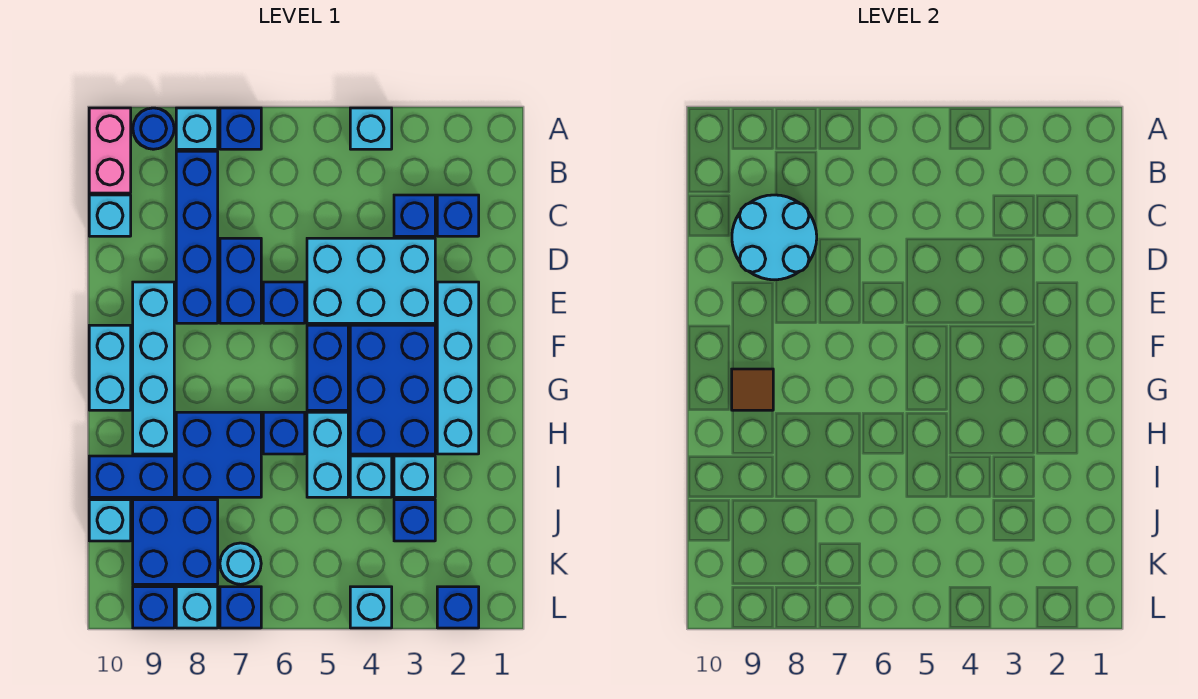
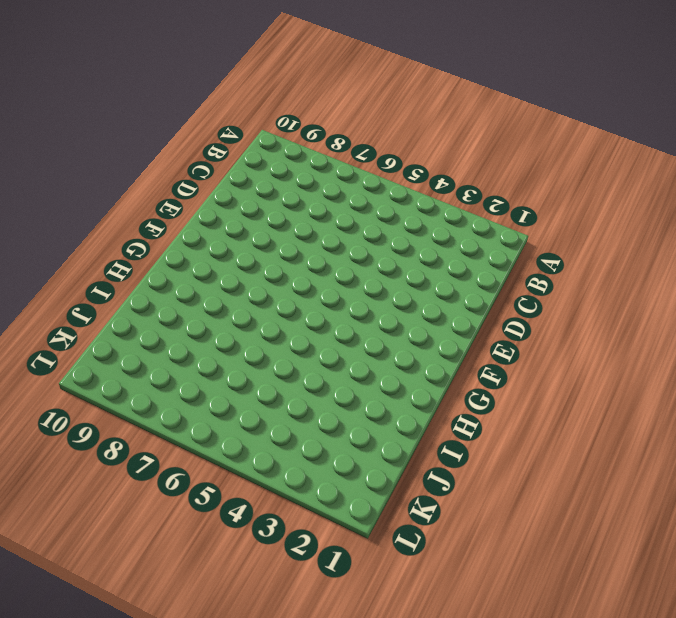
none -> cyan brick A4 level 1
none -> blue brick A7 level 1
none -> cyan brick A8 level 1
none -> blue round brick A9 level 1

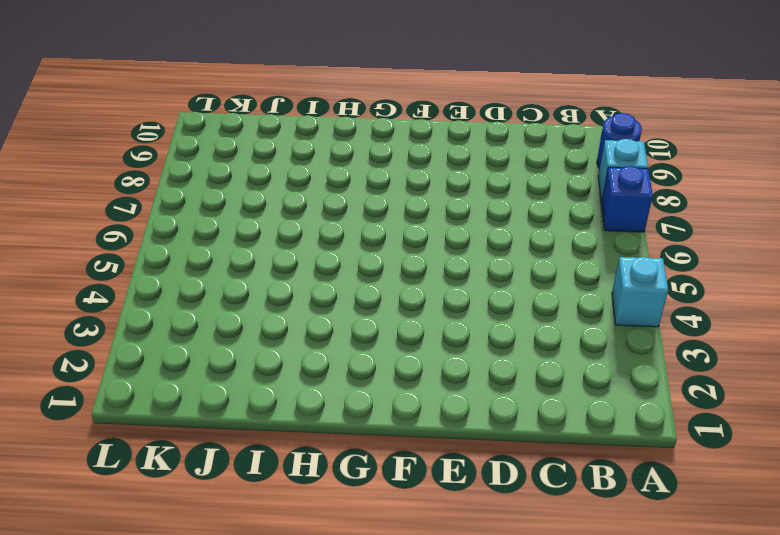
none -> pink brick A10:B10 level 1
none -> blue brick B8:E8 level 1
none -> blue brick C2 level 1
none -> blue brick C3 level 1

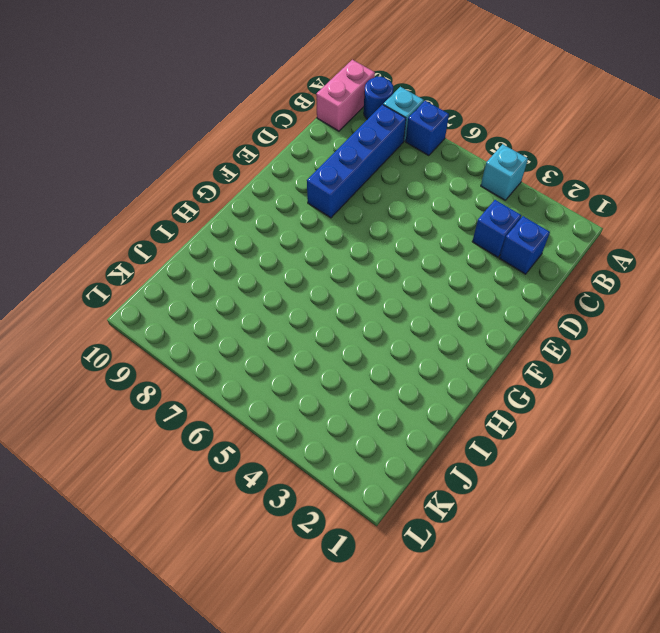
none -> cyan brick C10 level 1
none -> cyan brick D3:E5 level 1
none -> blue brick D7:E7 level 1
none -> cyan brick E2:H2 level 1

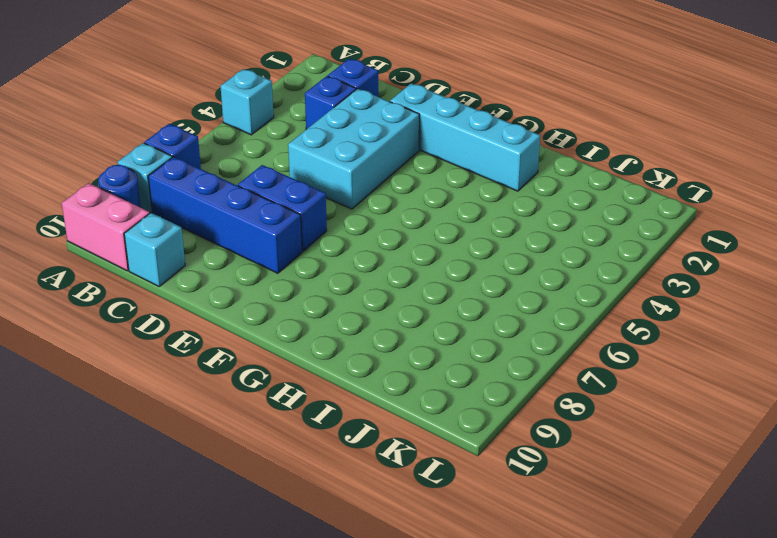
none -> blue brick E6 level 1
none -> cyan brick E9:H9 level 1
none -> blue brick F3:H4 level 1
none -> blue brick F5:G5 level 1

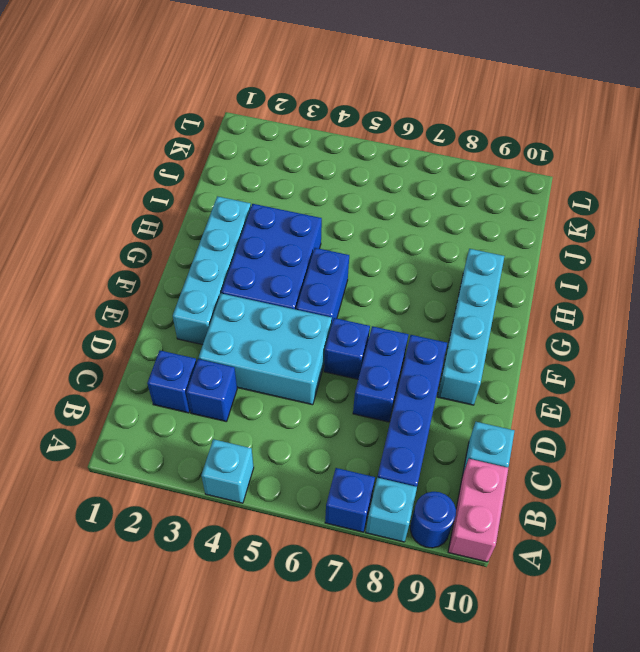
none -> cyan brick F10:G10 level 1
none -> cyan brick H5:I5 level 1
none -> blue brick H6 level 1
none -> blue brick H7:I8 level 1

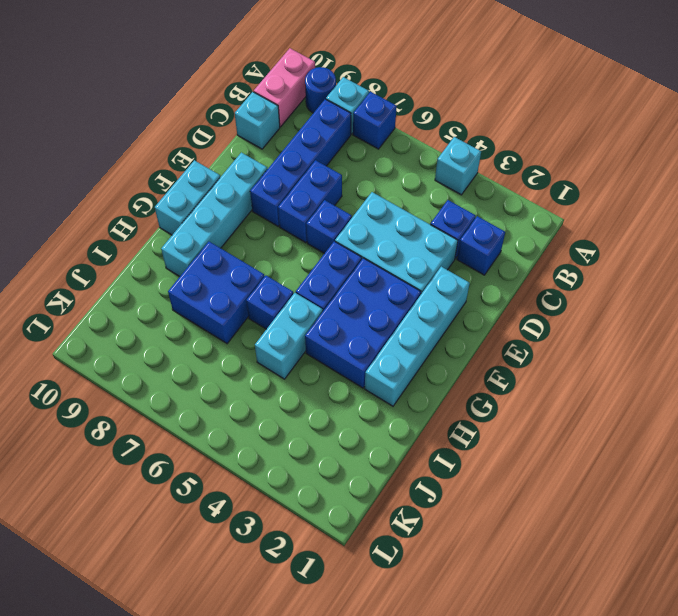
none -> cyan brick I3 level 1
none -> cyan brick I4 level 1
none -> blue brick I9:I10 level 1
none -> blue brick J3 level 1

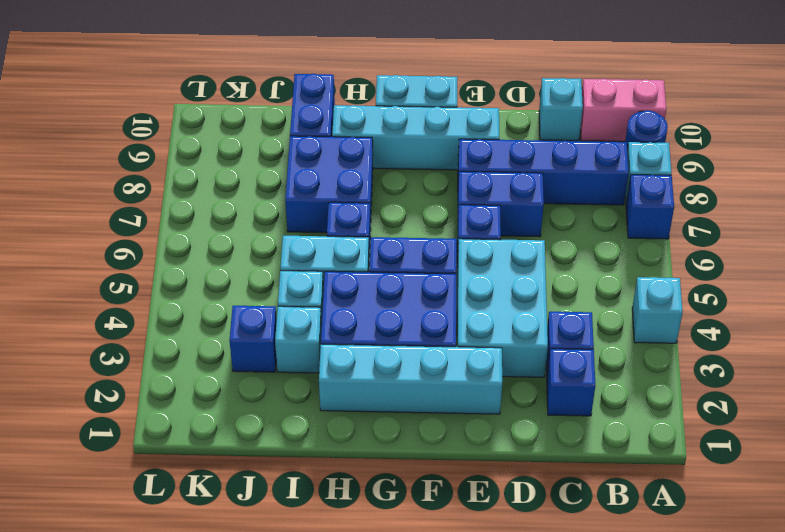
none -> blue brick J8:K9 level 1
none -> cyan brick J10 level 1
none -> cyan round brick K7 level 1
none -> blue brick L2 level 1

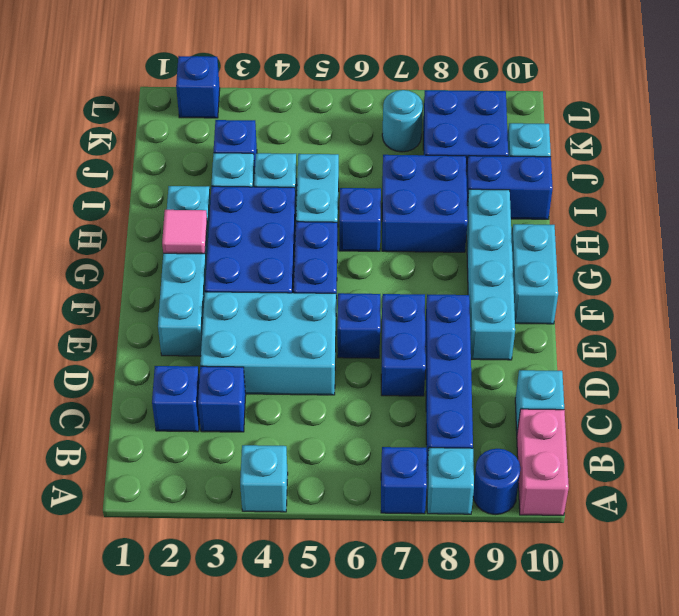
pink tile G2 level 2 -> none
none -> cyan brick L4 level 1
none -> blue brick L7 level 1
none -> cyan brick L8 level 1
none -> blue brick L9 level 1

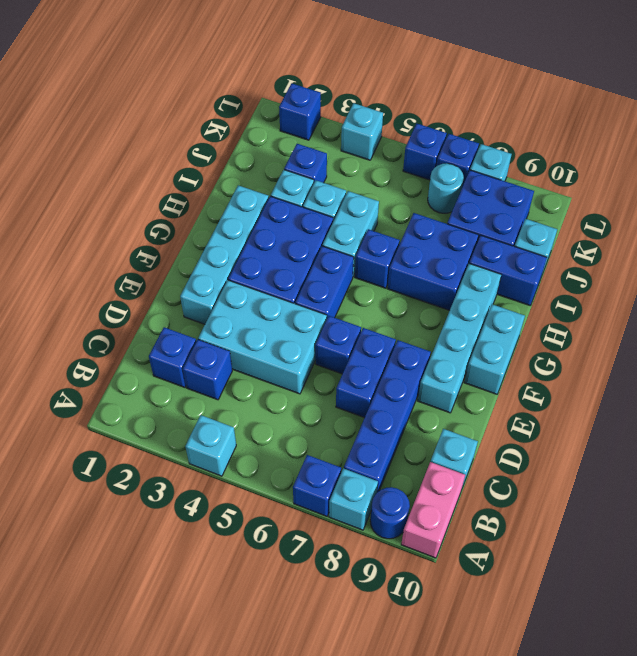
blue brick L6 level 1 -> blue brick L9 level 1
none -> cyan round brick C8:D9 level 2
none -> brown tile G9 level 2

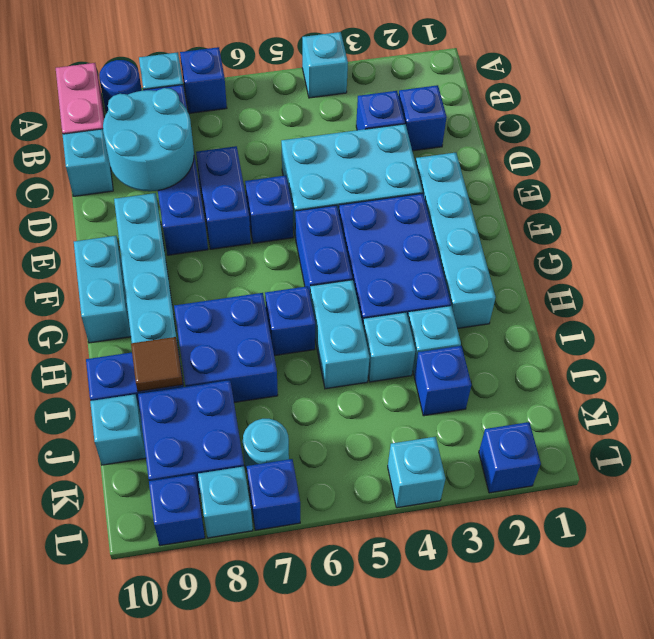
brown tile I9 level 2 -> brown tile G9 level 2

